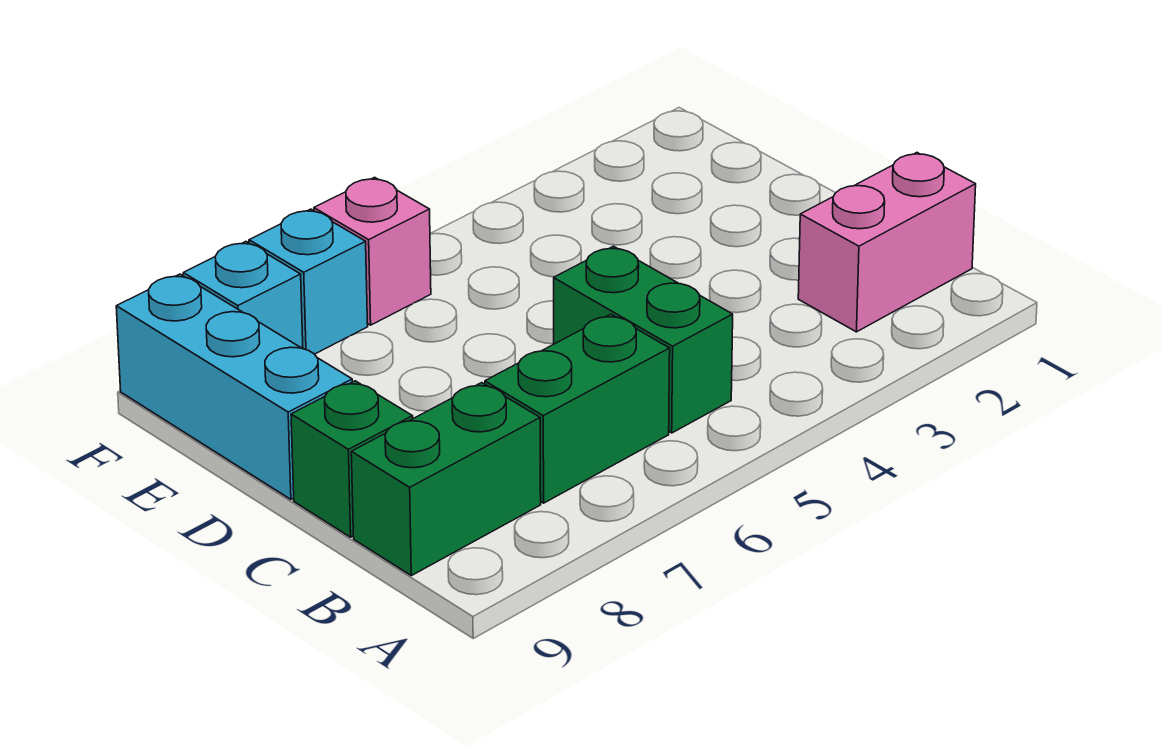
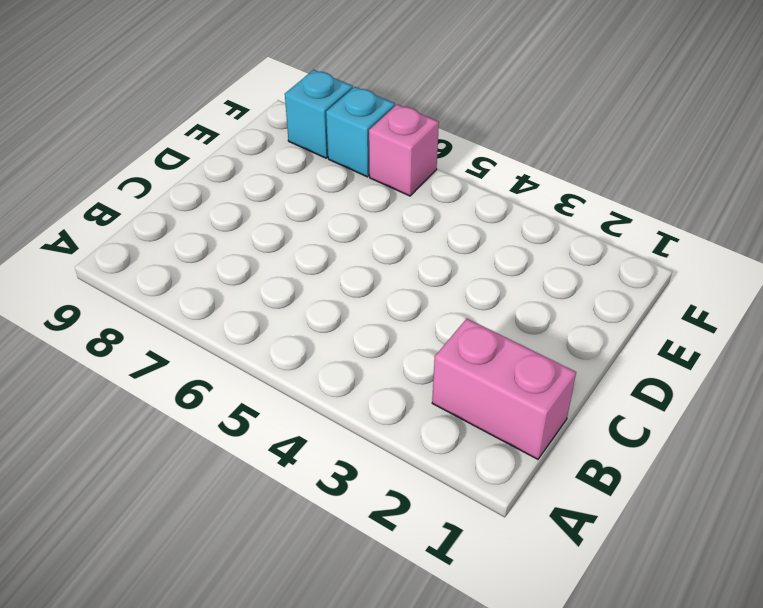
none -> green brick B5:C5 level 1
none -> green brick B6:B7 level 1

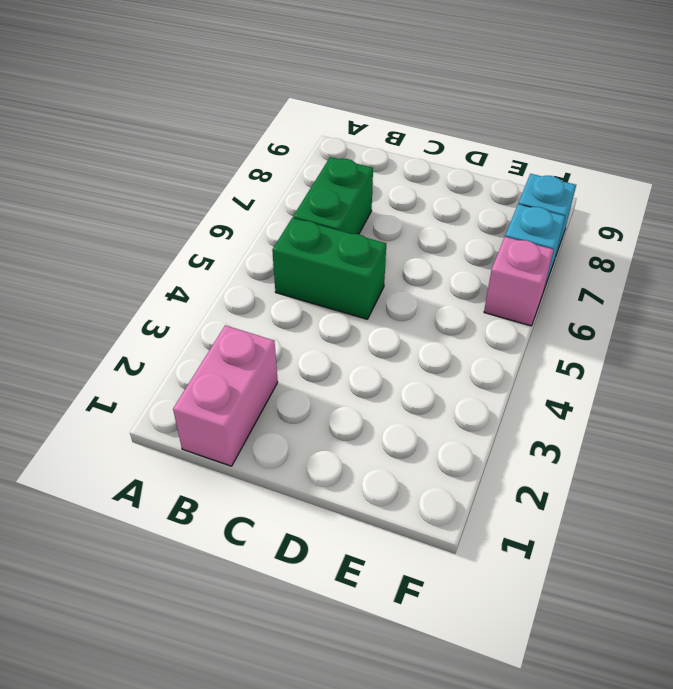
none -> green brick B8:B9 level 1
none -> green brick C9 level 1

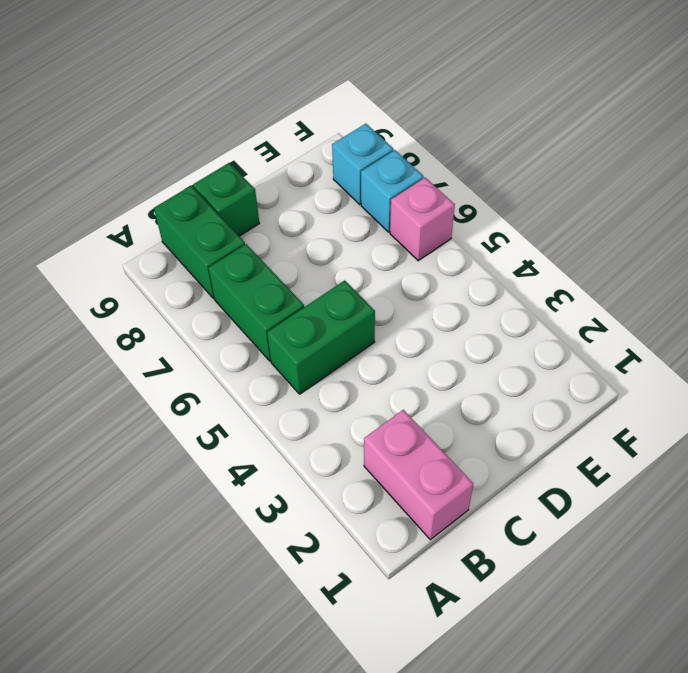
none -> cyan brick D9:F9 level 1

